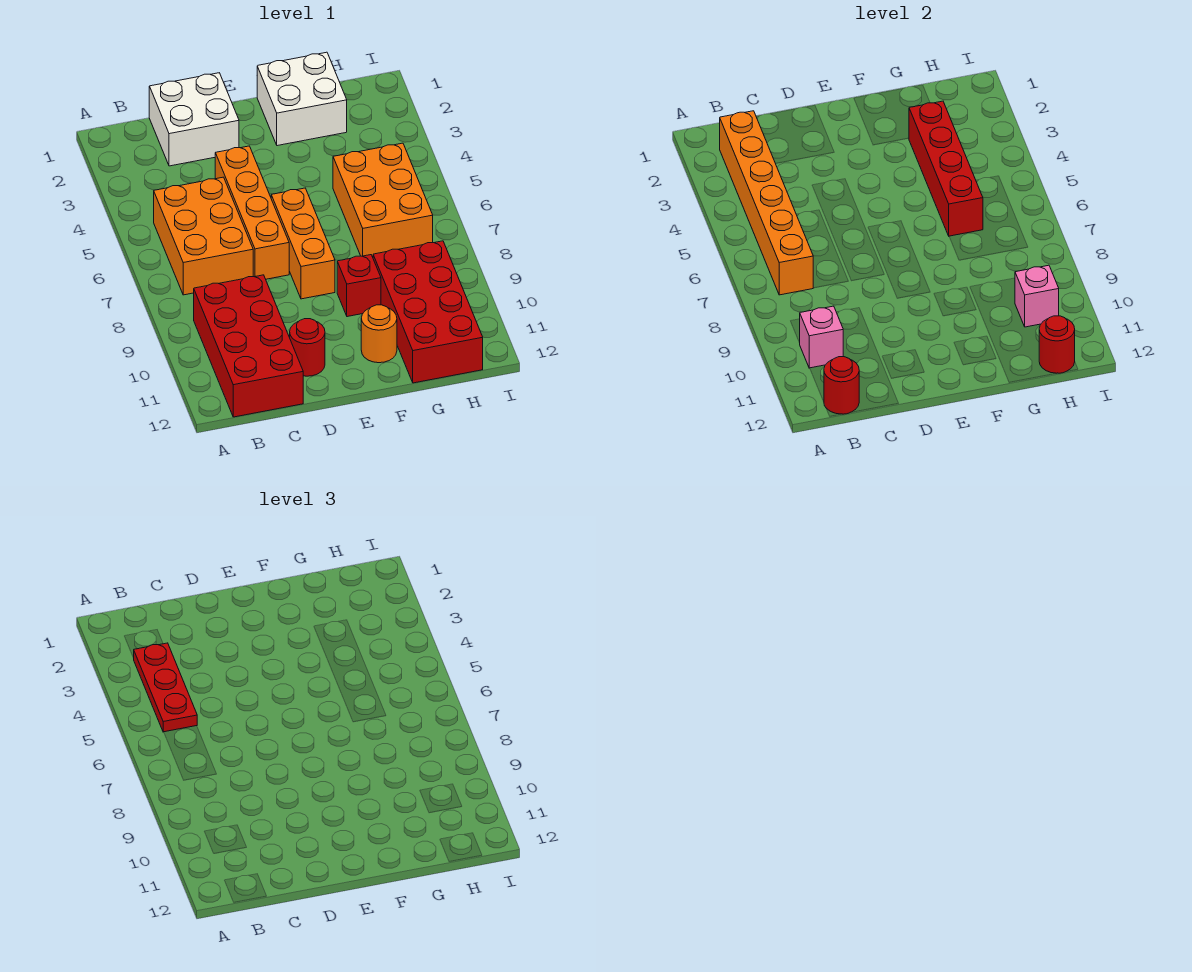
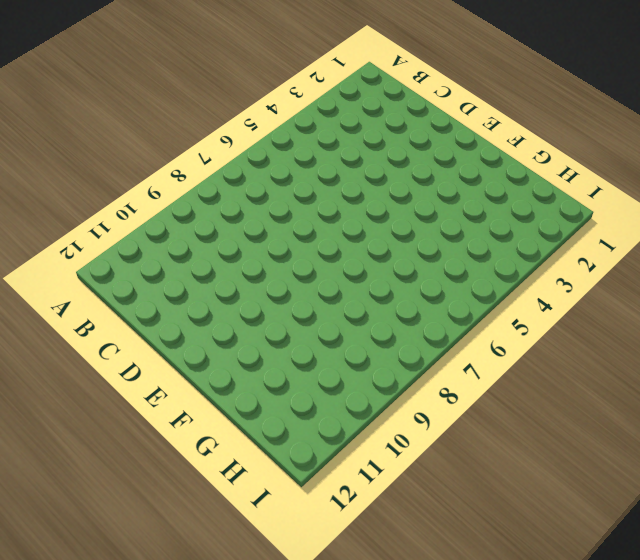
none -> orange brick B5:C7 level 1
none -> red brick B9:C12 level 1
none -> white brick C1:D2 level 1

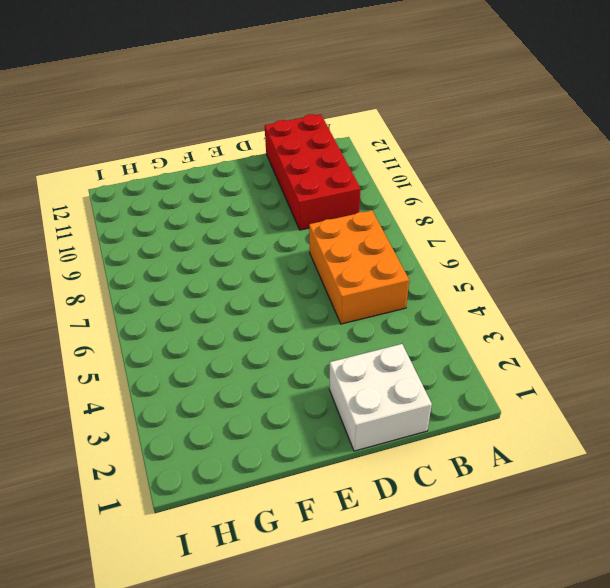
none -> orange brick D4:D7 level 1
none -> red round brick D11 level 1
none -> orange brick E6:E8 level 1

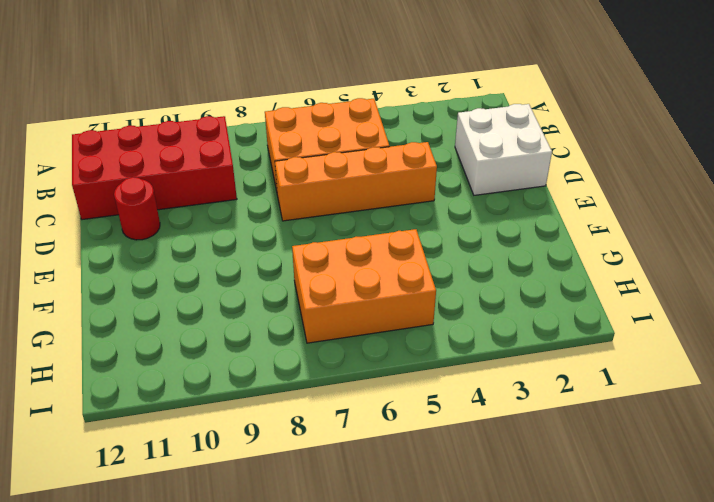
none -> orange brick E6:E8 level 1
none -> white brick F1:G2 level 1
none -> red brick F9 level 1

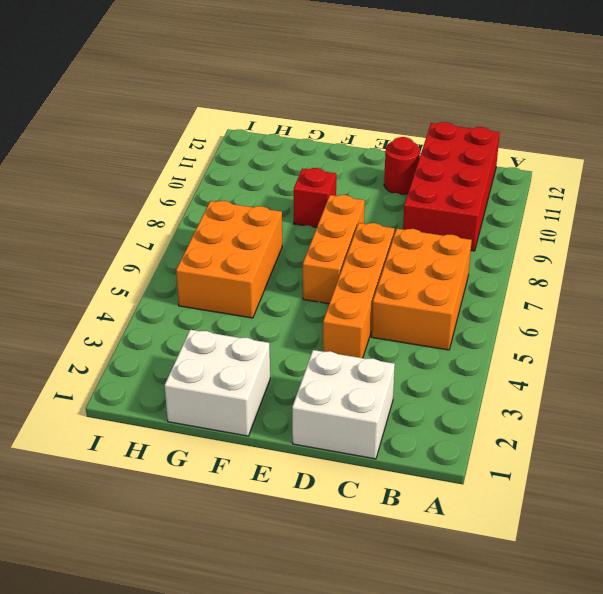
none -> orange round brick F11 level 1
none -> red brick G9:H12 level 1
none -> orange brick B2:B7 level 2

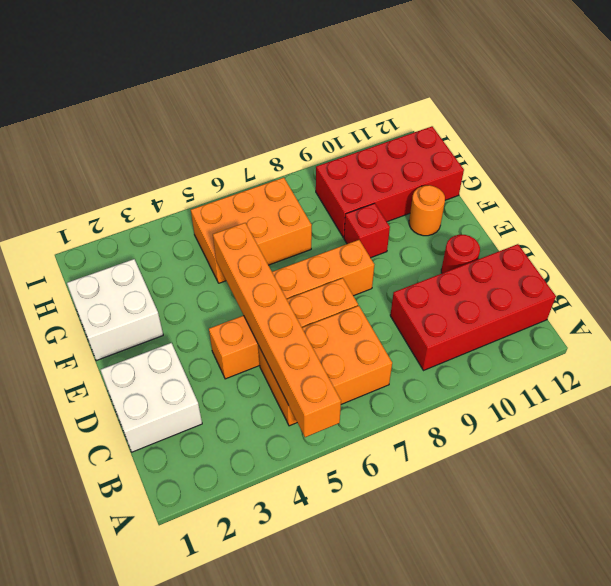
orange brick A5:F5 level 2 -> orange brick B2:B7 level 2
none -> pink brick B10 level 2
none -> red round brick B12 level 2
none -> red brick G3:G6 level 2

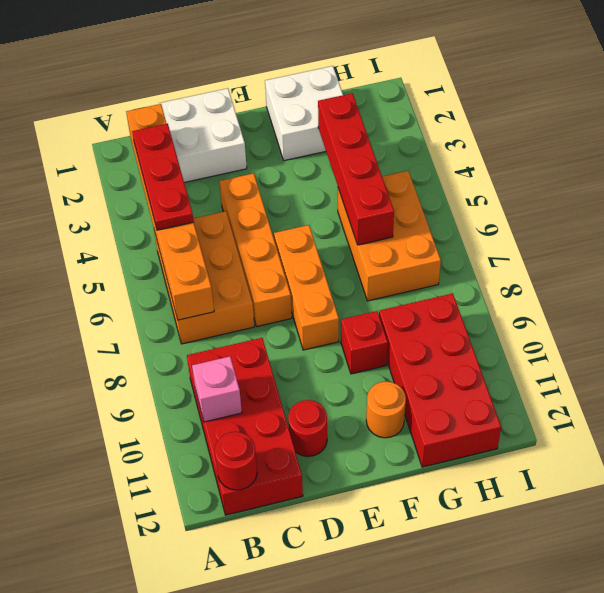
none -> pink brick H10 level 2
none -> red round brick H12 level 2

